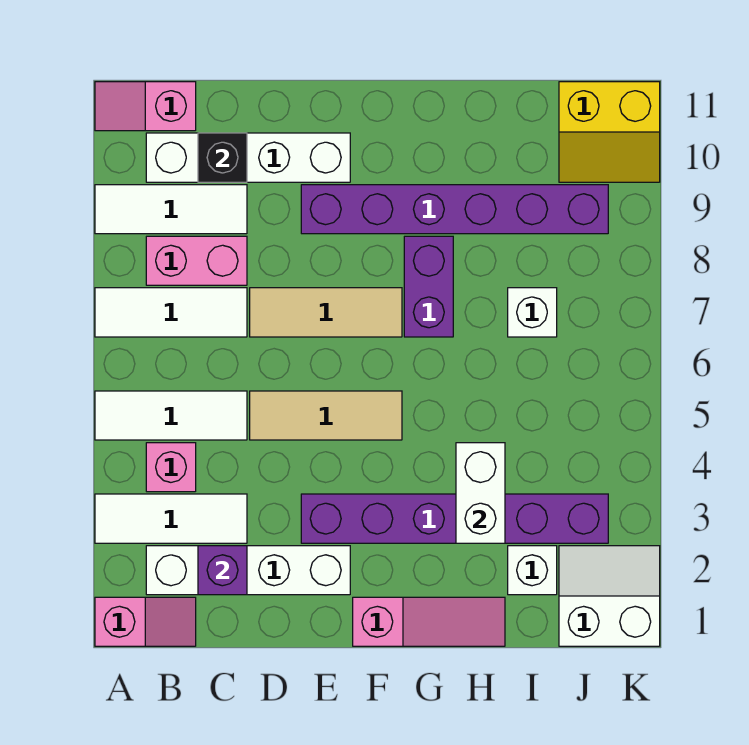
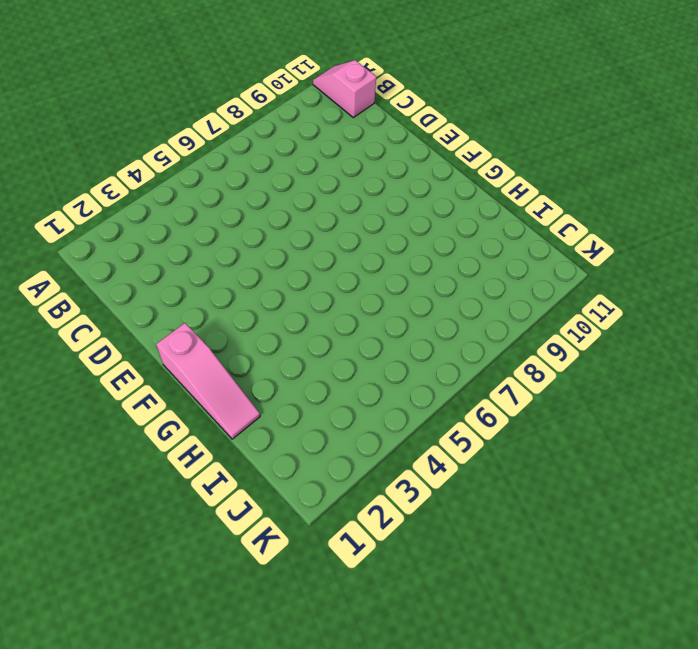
none -> pink slope A1:B1 level 1 top A
none -> white tile A3:C3 level 1
none -> white tile A5:C5 level 1

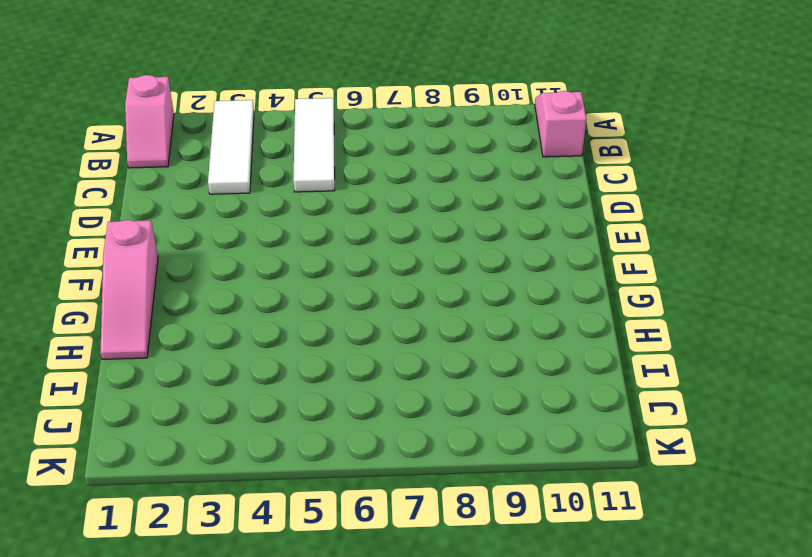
none -> white tile A7:C7 level 1
none -> white tile A9:C9 level 1
none -> white brick B2:E2 level 1

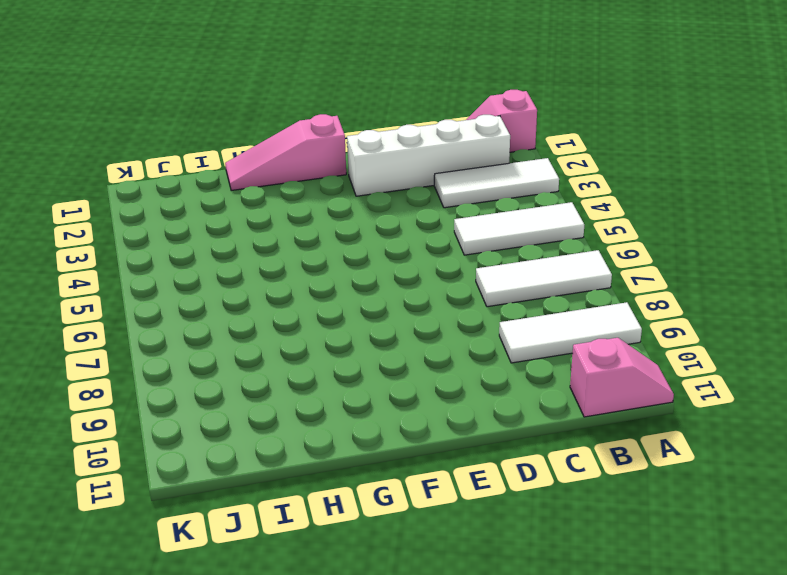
none -> pink brick B4 level 1
none -> pink brick B8:C8 level 1
none -> white brick B10:E10 level 1

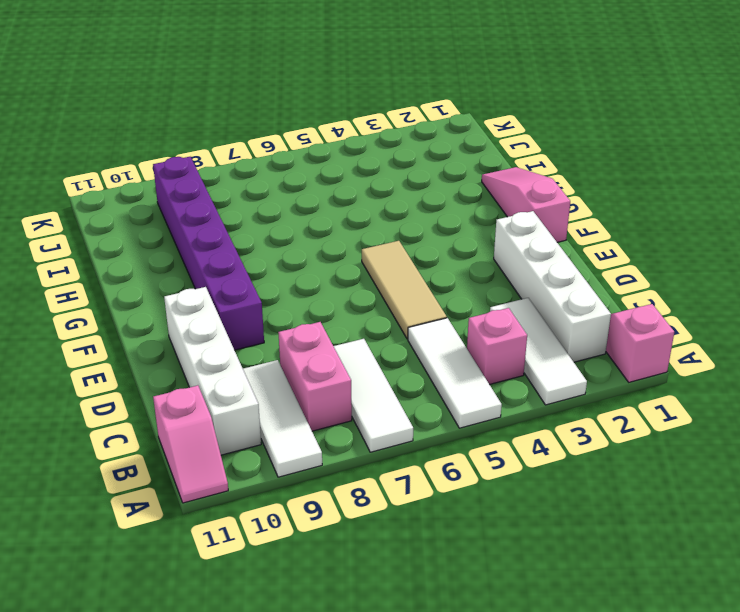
none -> tan tile D7:F7 level 1
none -> purple brick E3:J3 level 1
none -> purple brick G7:G8 level 1

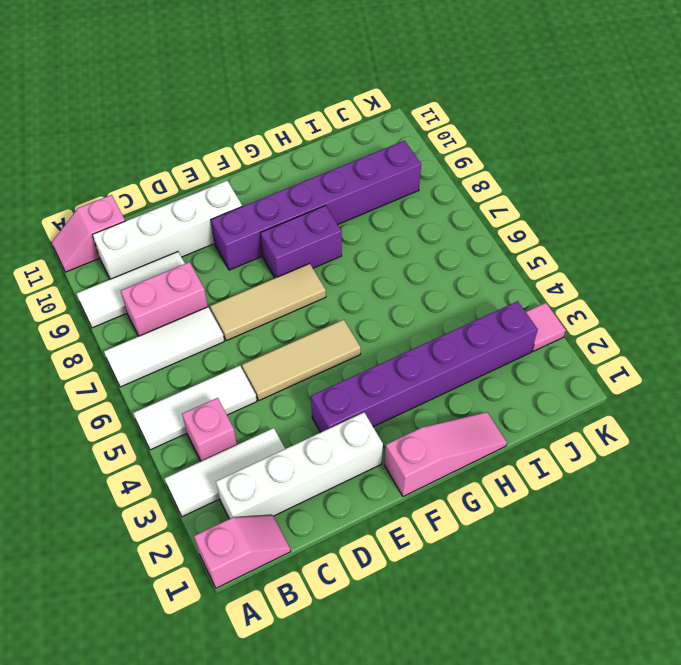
purple brick F8:G8 level 1 -> purple brick G7:G8 level 1
pink tile K3 level 1 -> none
none -> white brick I2 level 1
none -> white brick I7 level 1
none -> white slope J1:K2 level 1 top 1

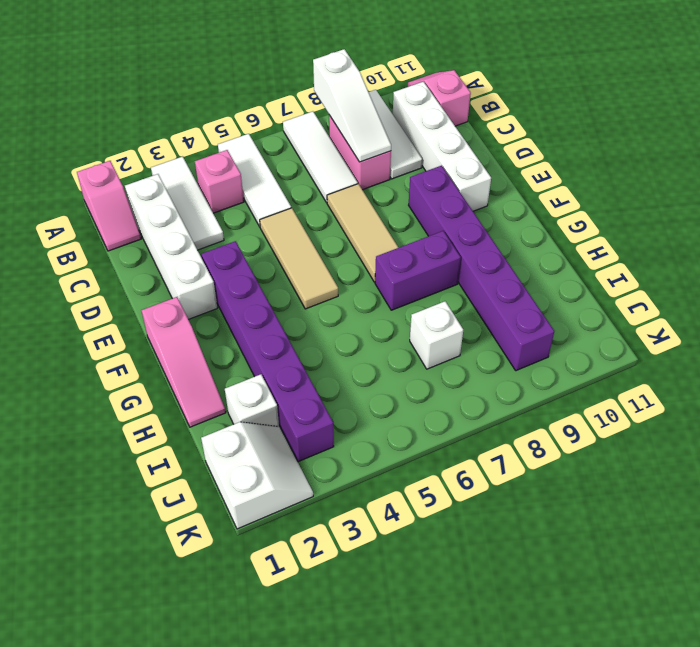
white slope A8:C8 level 2 top A -> none
none -> yellow slope J10:K11 level 1 top 11
none -> purple brick C2 level 2
none -> black brick C10 level 2

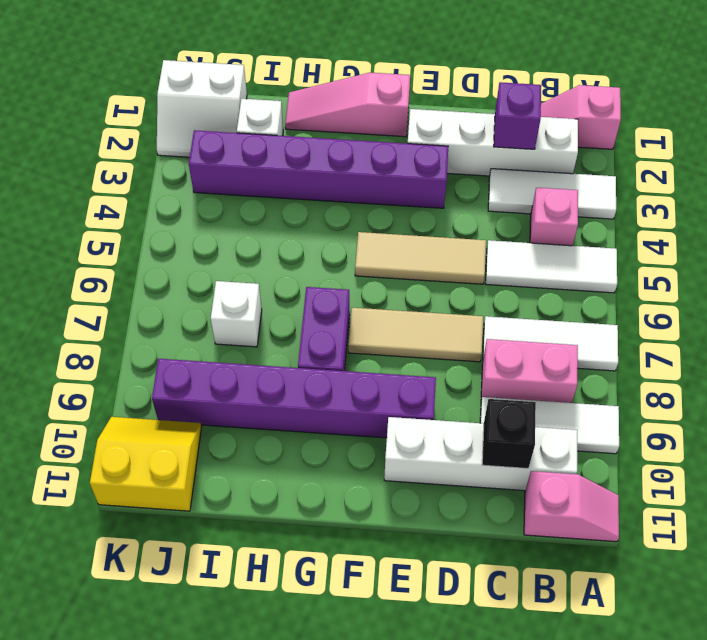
none -> white brick H3:H4 level 2

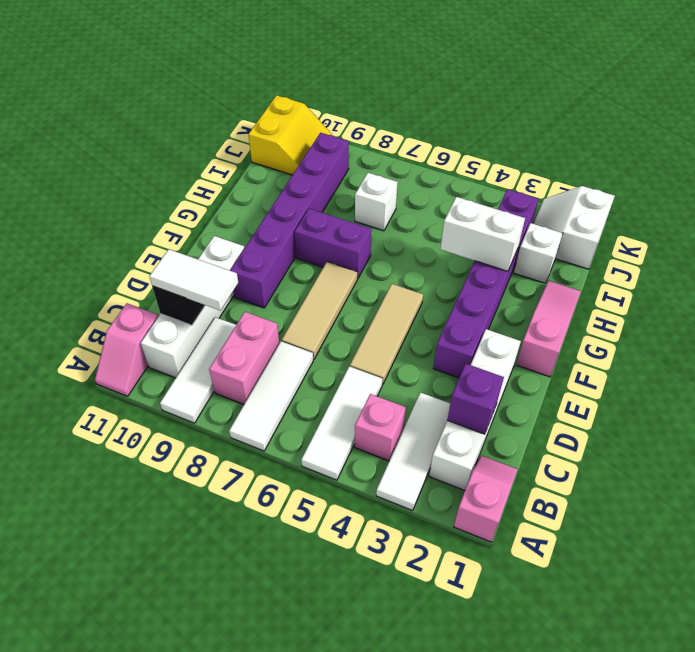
white tile C9:C10 level 3 -> none

